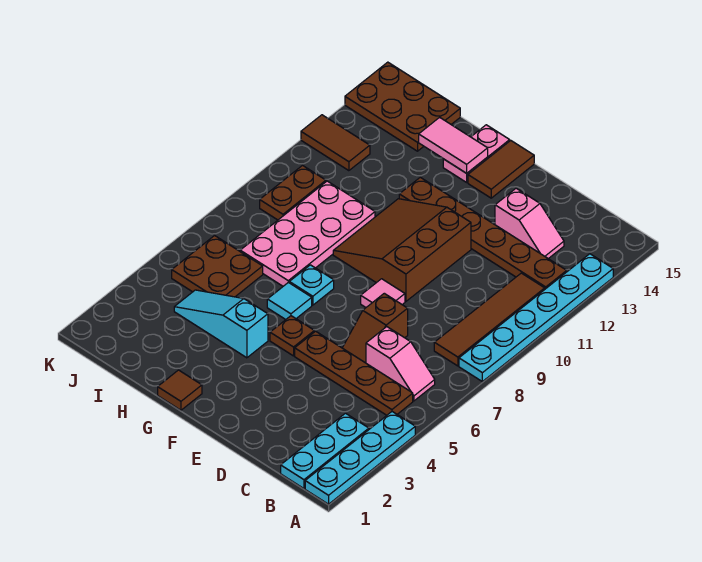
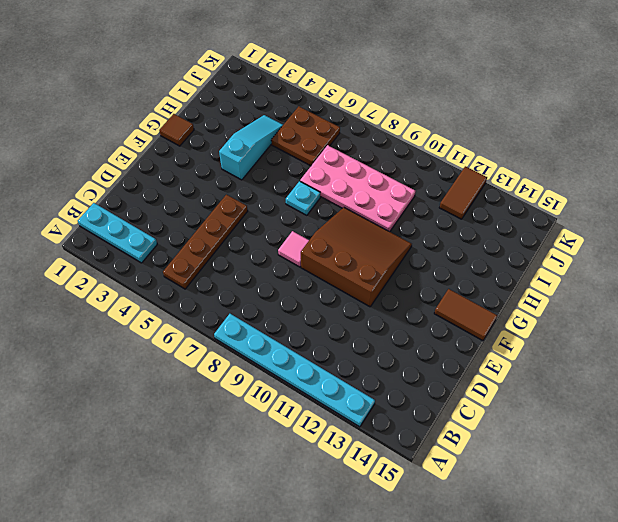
none -> cyan plate A1:A4 level 1
none -> pink slope B6:C6 level 1 top C
none -> brown tile B8:B11 level 1

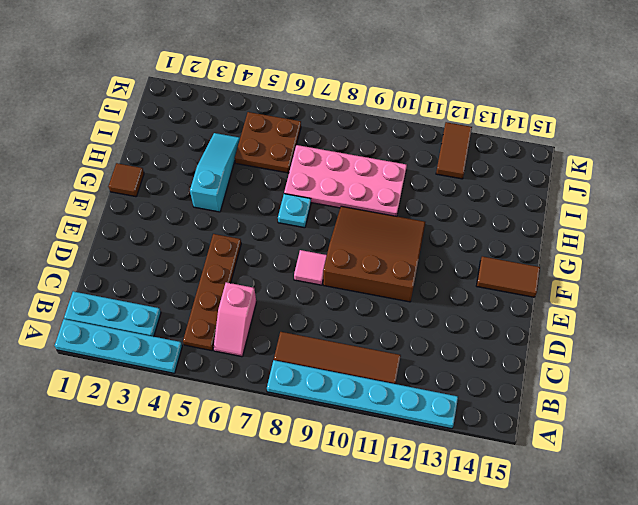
none -> brown plate B12:G12 level 1
none -> pink slope C13:D13 level 1 top D
none -> brown slope D6:D7 level 1 top 7

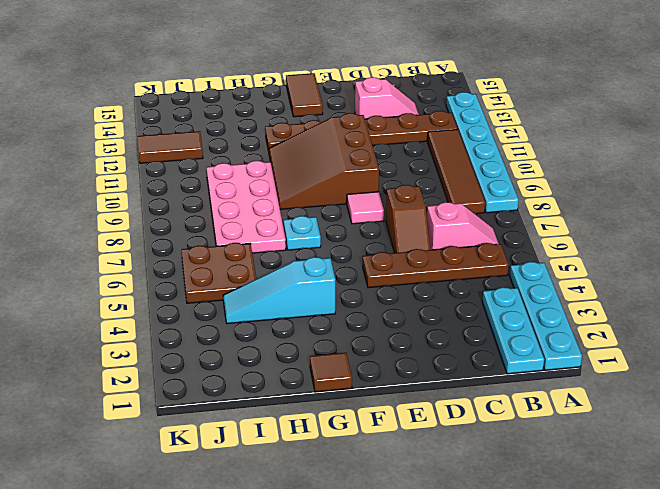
none -> brown plate F5 level 1
none -> cyan tile G6 level 1
none -> pink plate G14:G15 level 1

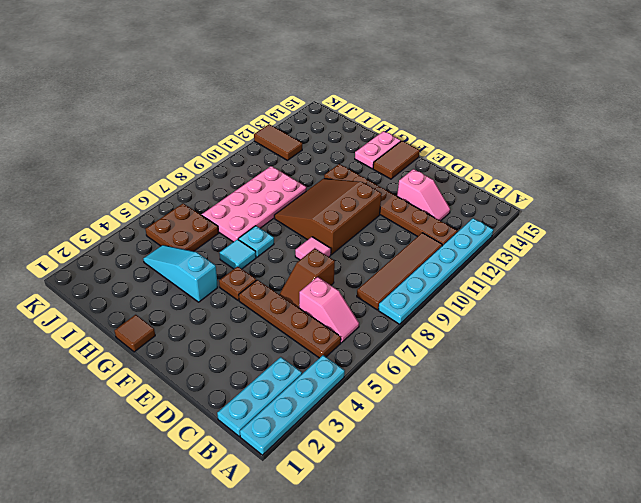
none -> brown plate I14:K15 level 1
none -> brown plate J9:J10 level 1
none -> pink tile G14:H14 level 2

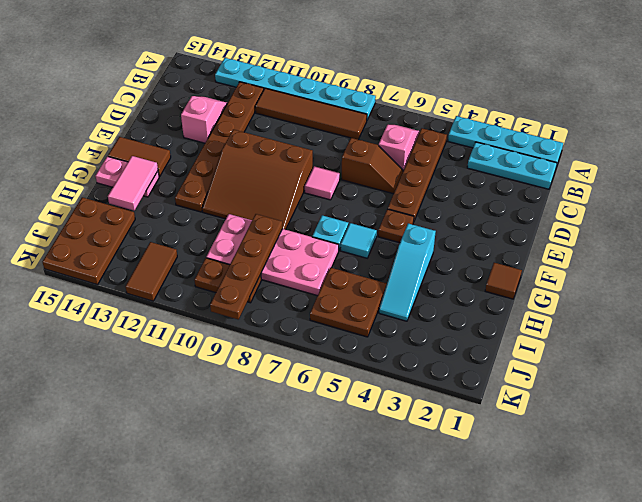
brown plate H9:K9 level 2 -> none

